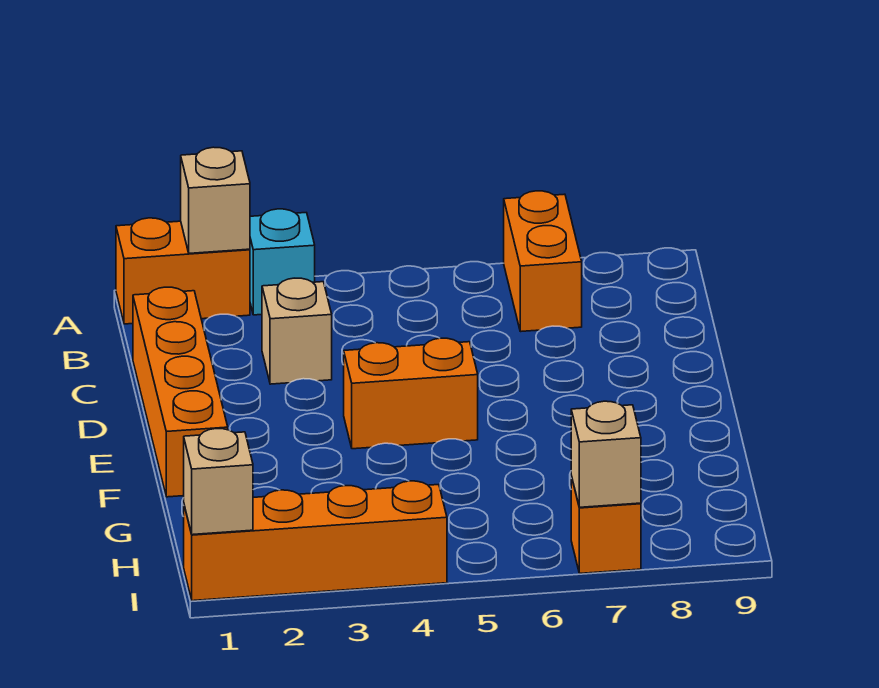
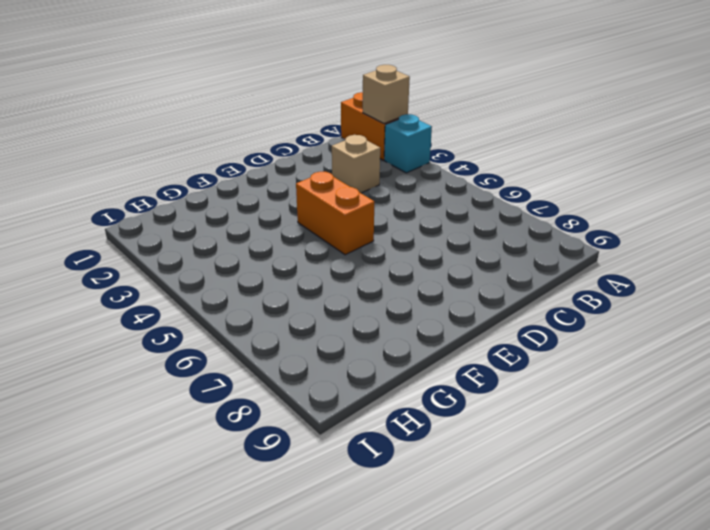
none -> orange brick A7:B7 level 1
none -> orange brick C1:F1 level 1

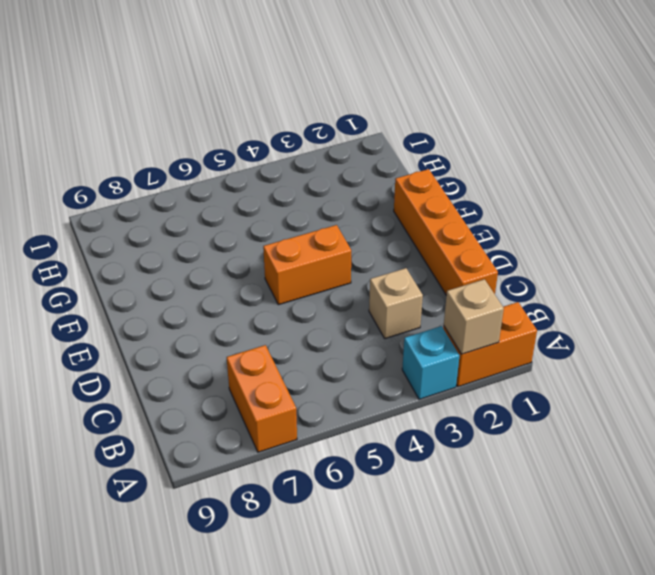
none -> orange brick I1:I4 level 1
none -> orange brick I7 level 1

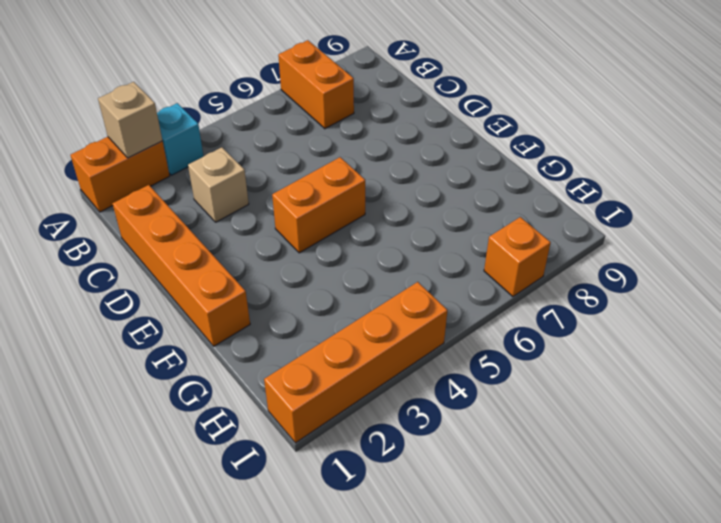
none -> tan brick I1 level 2
none -> tan brick I7 level 2

